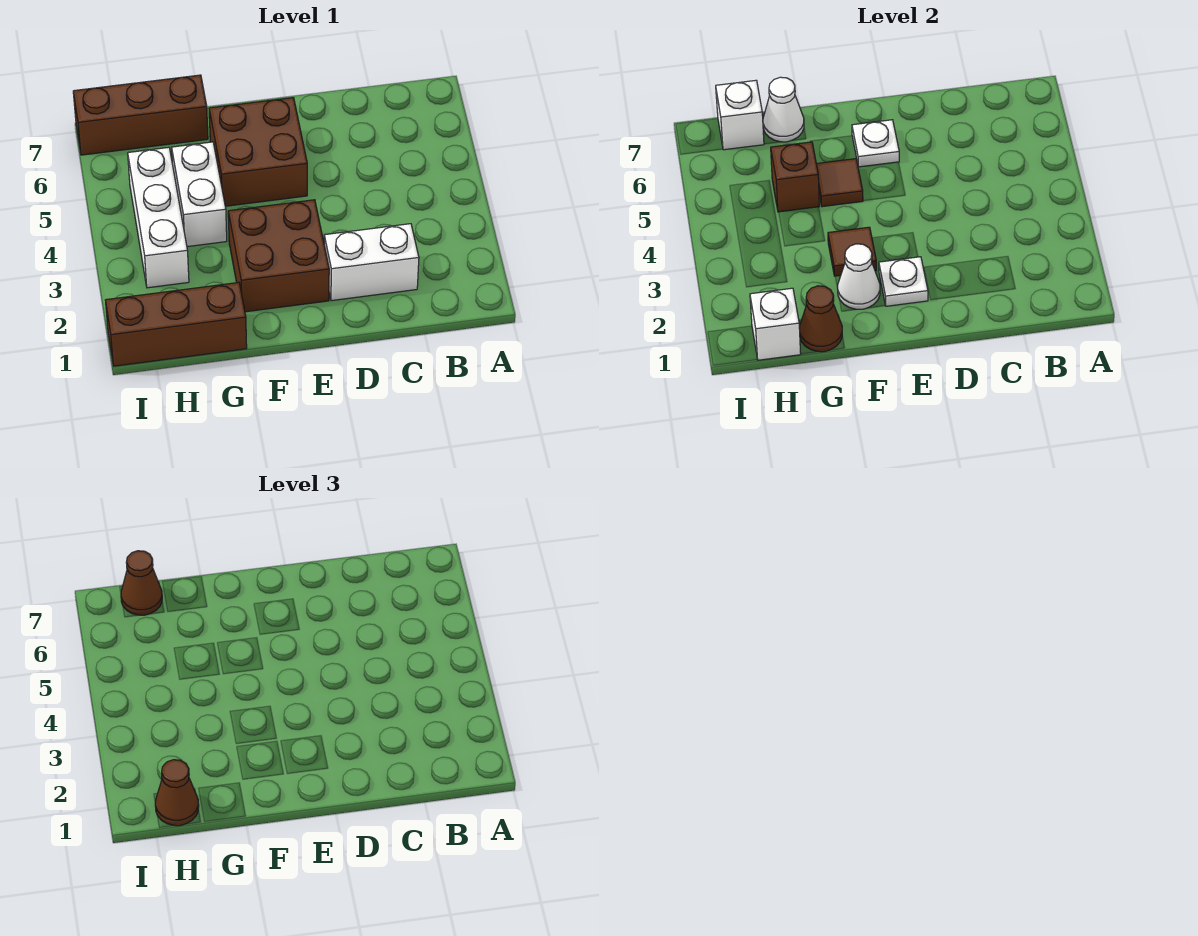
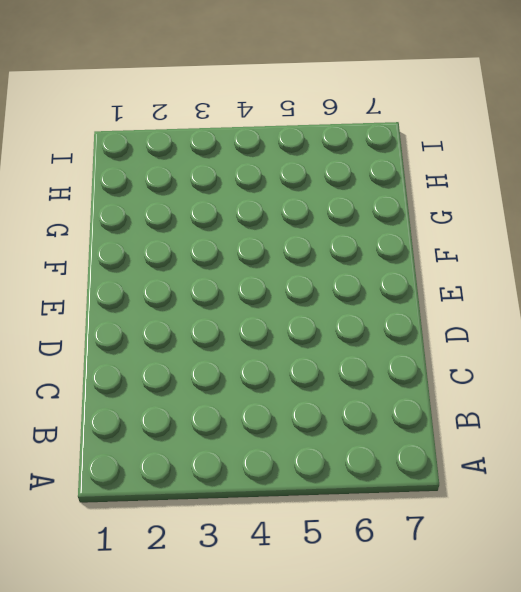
none -> white brick C2:D2 level 1
none -> brown brick E2:F3 level 1
none -> brown brick E5:F6 level 1

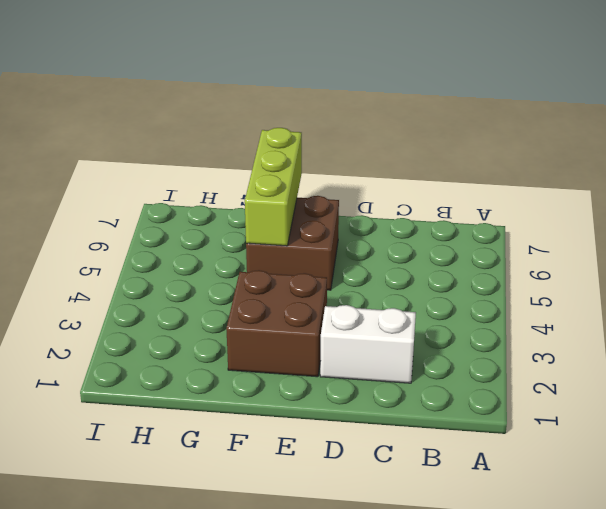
lime brick F5:F7 level 2 -> brown tile F5 level 2
none -> brown brick G1:I1 level 1
none -> white brick G4:G5 level 1
none -> brown brick G7:I7 level 1

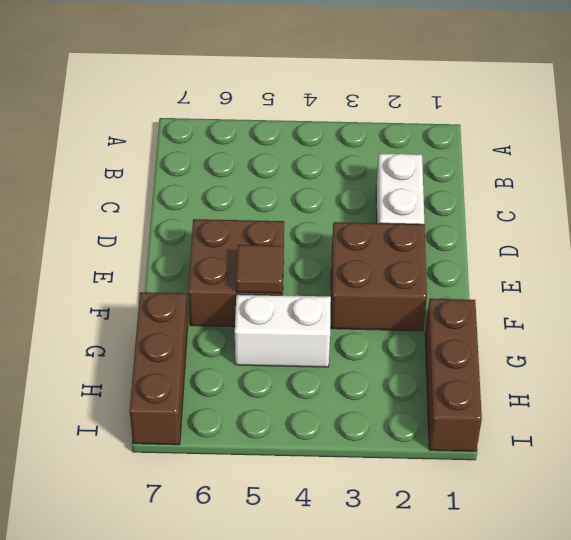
none -> white brick H3:H5 level 1
none -> white plate E2 level 2
none -> white plate E6 level 2

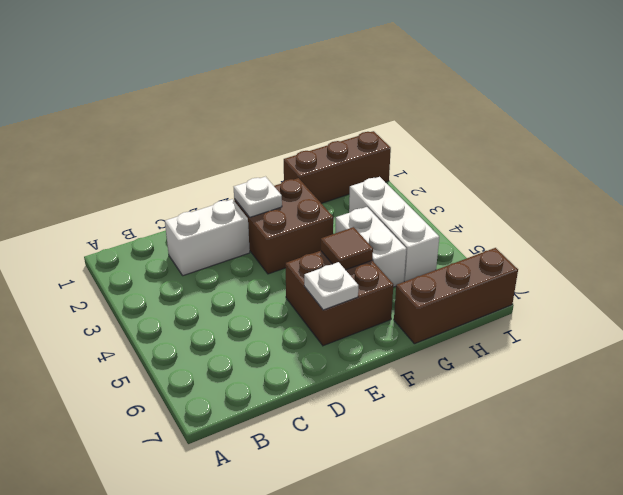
none -> white cone F2 level 2
none -> brown tile F3 level 2
none -> brown cone G1 level 2

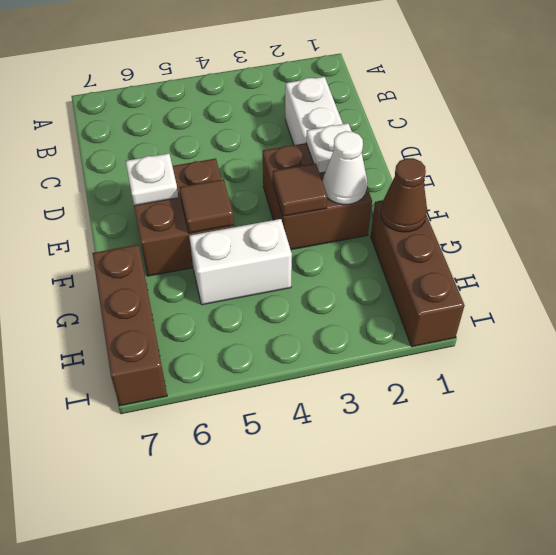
none -> white brick H3:H5 level 1
none -> brown brick G5 level 2
none -> white cone G7 level 2

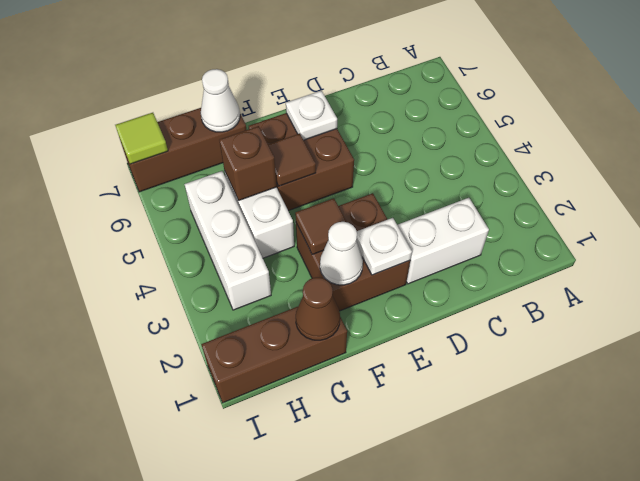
lime tile I7 level 2 -> none
none -> white brick H1 level 2
none -> white brick H7 level 2
none -> brown cone H1 level 3

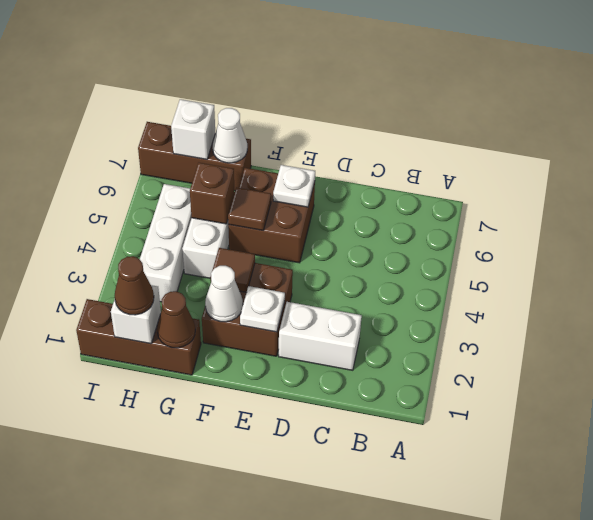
none -> brown cone H7 level 3

